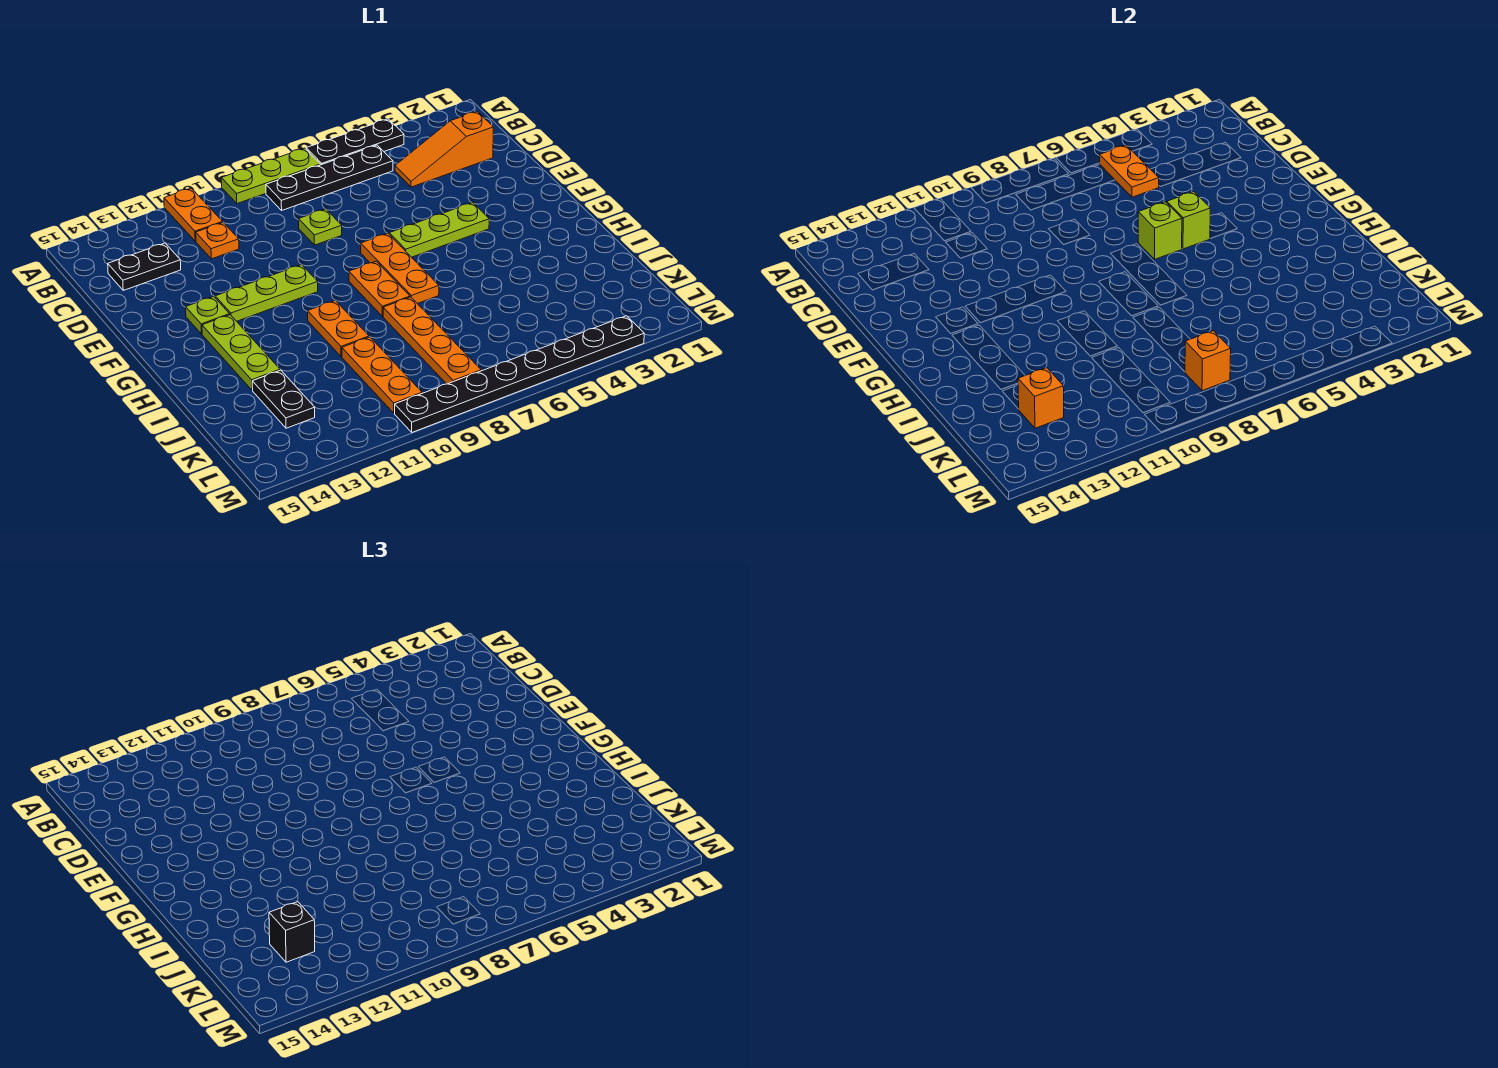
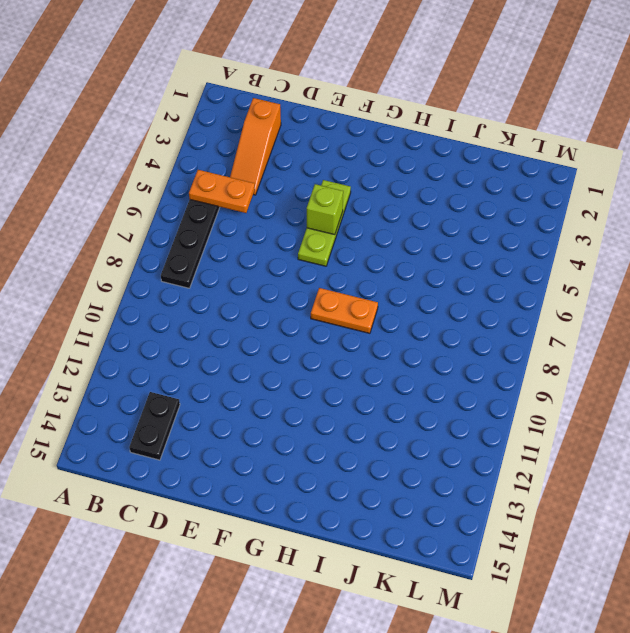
none -> black plate A4:A6 level 1
none -> lime plate A7:A9 level 1
none -> orange plate A11:B11 level 1

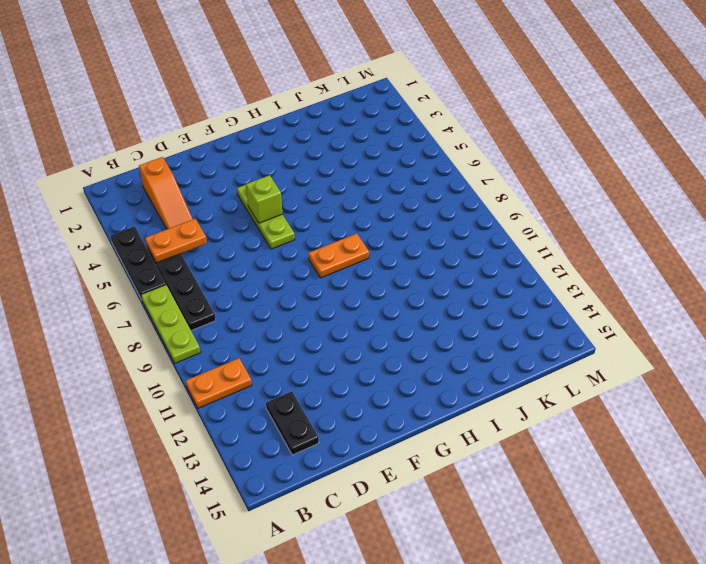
none -> orange plate C11 level 1
none -> lime plate D8 level 1
none -> orange plate F7:H7 level 1

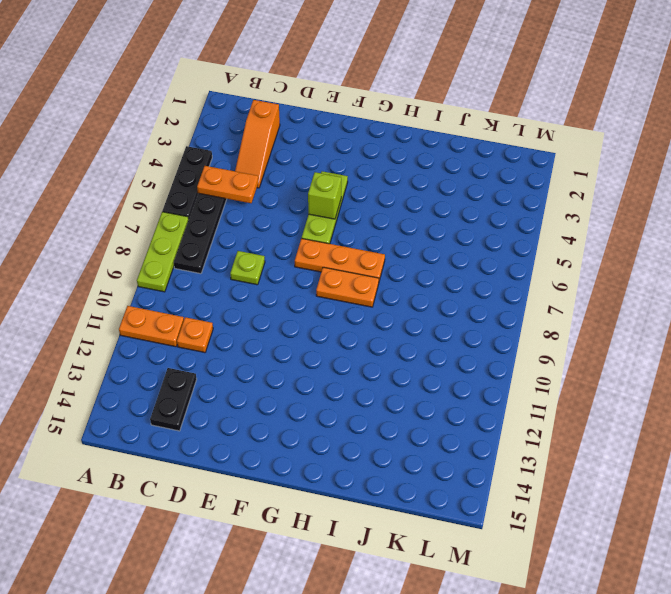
none -> lime plate F10:F12 level 1
none -> lime plate F13 level 1
none -> lime plate G13:I13 level 1

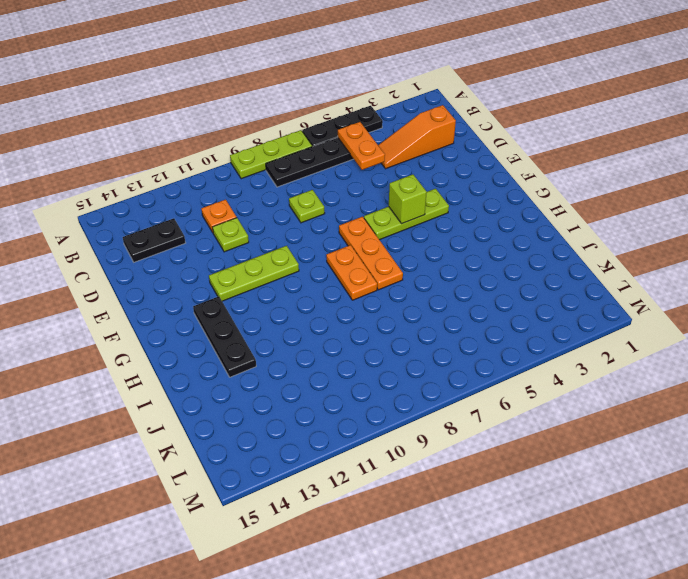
lime plate D11 level 1 -> lime plate F13 level 1
black plate G13:I13 level 1 -> lime plate G13:I13 level 1
none -> orange plate A11:B11 level 1
none -> orange plate H10:I10 level 1
none -> orange plate I8:L8 level 1

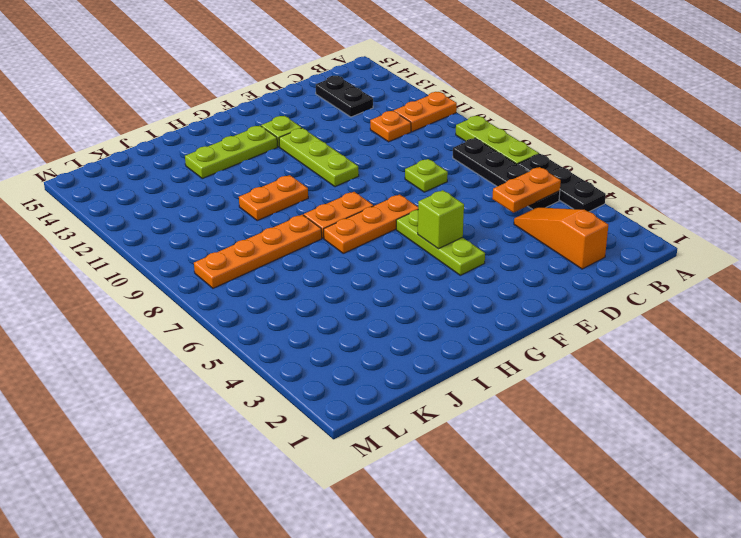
none -> orange plate J10:L10 level 1
none -> black plate J13:K13 level 1
none -> black plate M3:M10 level 1

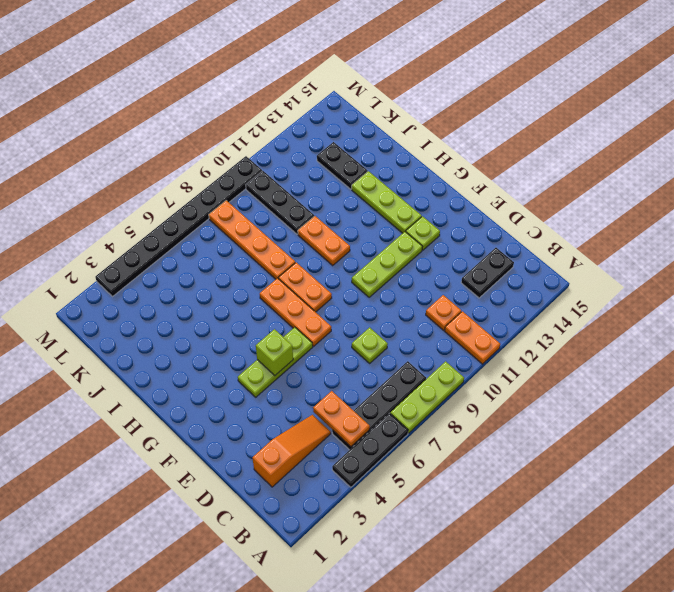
black plate J10:L10 level 1 -> orange plate J10:L10 level 1
none -> lime brick F6 level 2
none -> orange brick K13 level 2
none -> orange brick L8 level 2

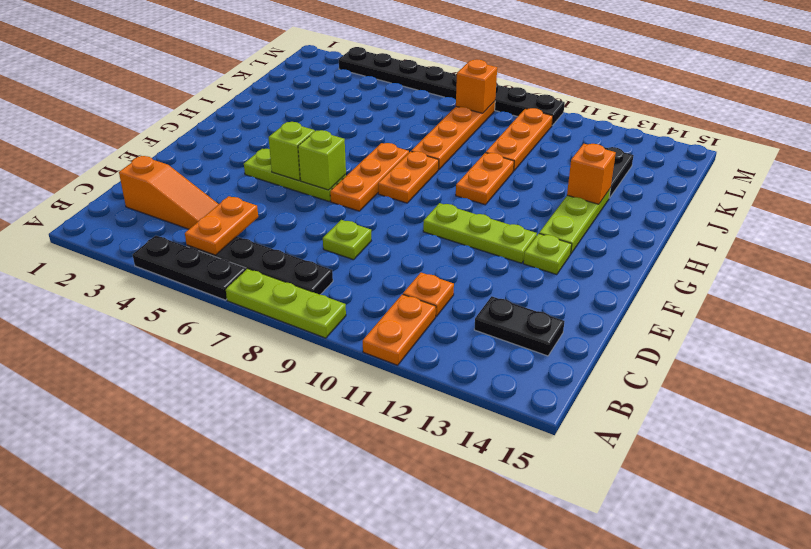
orange brick I13 level 2 -> orange brick K13 level 2
none -> black brick K13 level 3

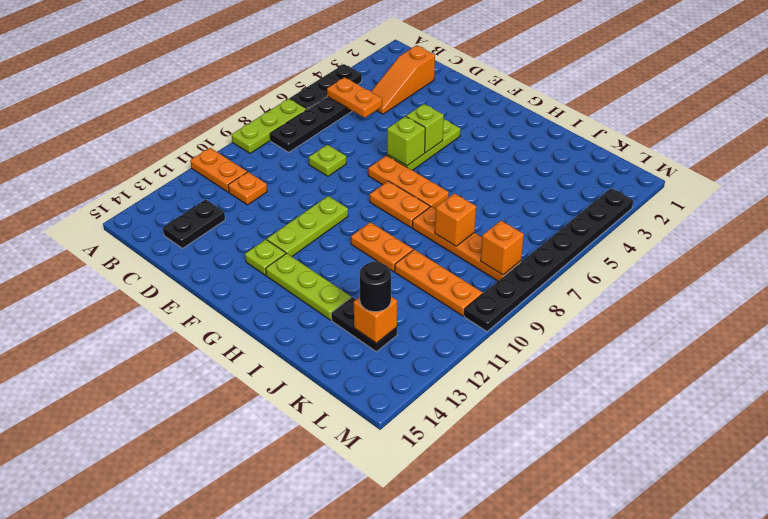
orange brick J8 level 2 -> none
black round brick K13 level 3 -> black brick K13 level 3

